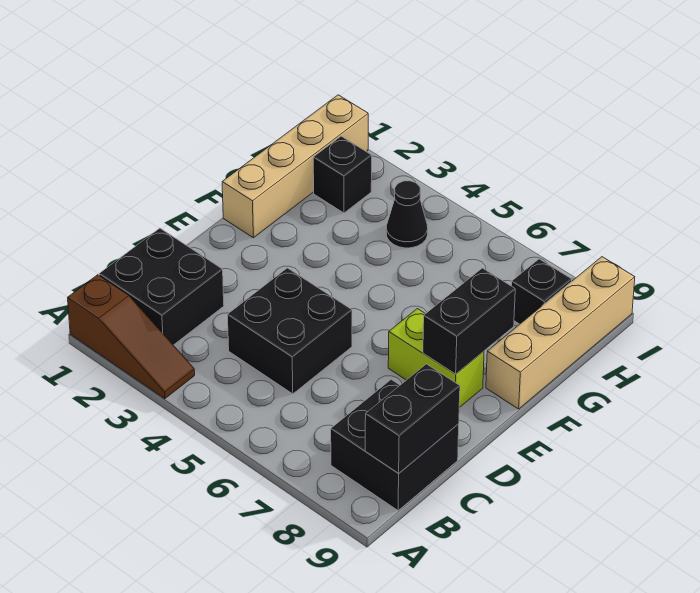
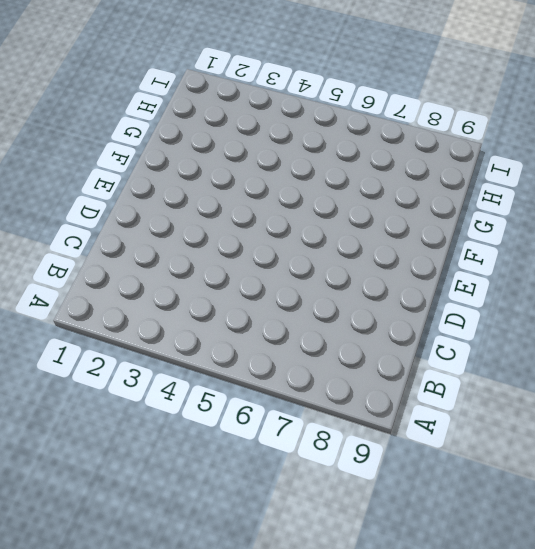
none -> brown slope A1:A3 level 1 top 1
none -> black brick B1:C2 level 1
none -> black brick B8:C9 level 1

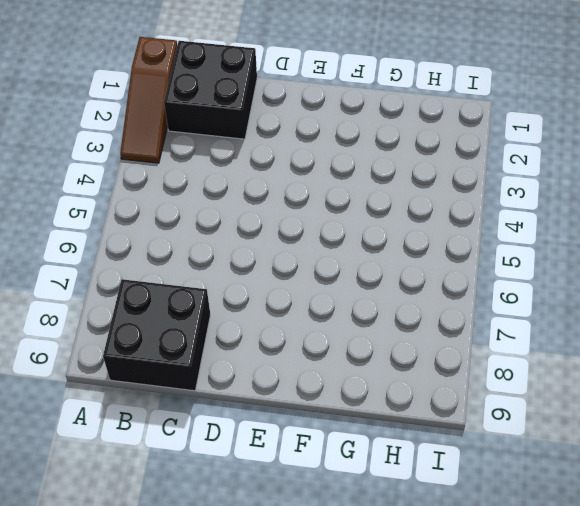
none -> black brick C4:D5 level 1
none -> lime brick E7:E8 level 1
none -> tan brick F1:I1 level 1

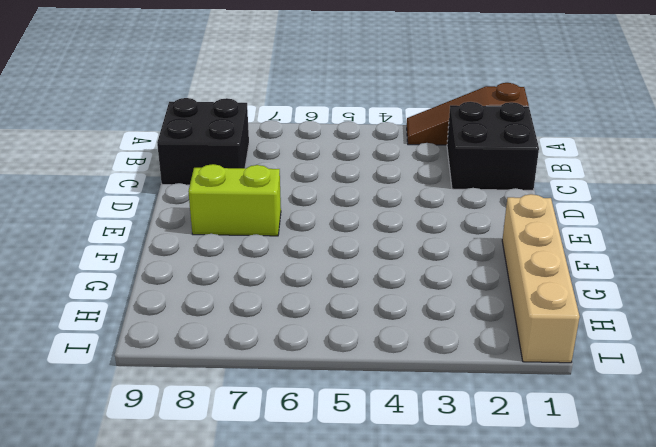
none -> black brick C4:D5 level 1
none -> tan brick F9:I9 level 1
none -> black brick H2 level 1

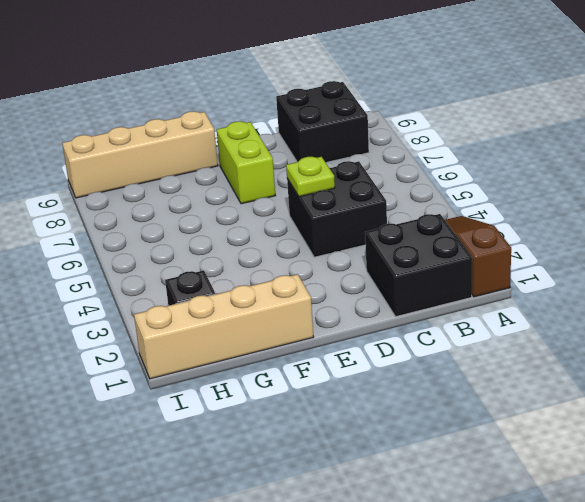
lime plate D5 level 2 -> none
none -> black cone H4 level 1
none -> black brick H8 level 1
none -> black brick B9:C9 level 2

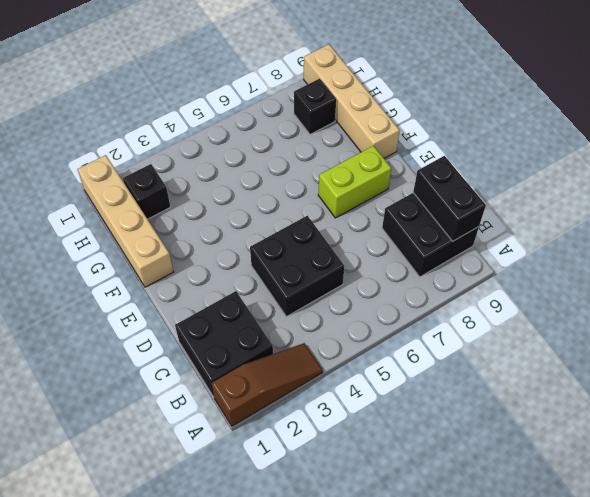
none -> black cone H4 level 1
none -> black brick E8:F8 level 2

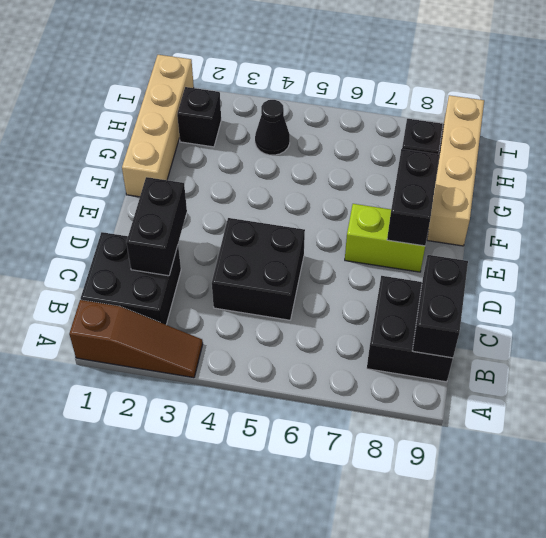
black brick C2:D2 level 2 -> none

